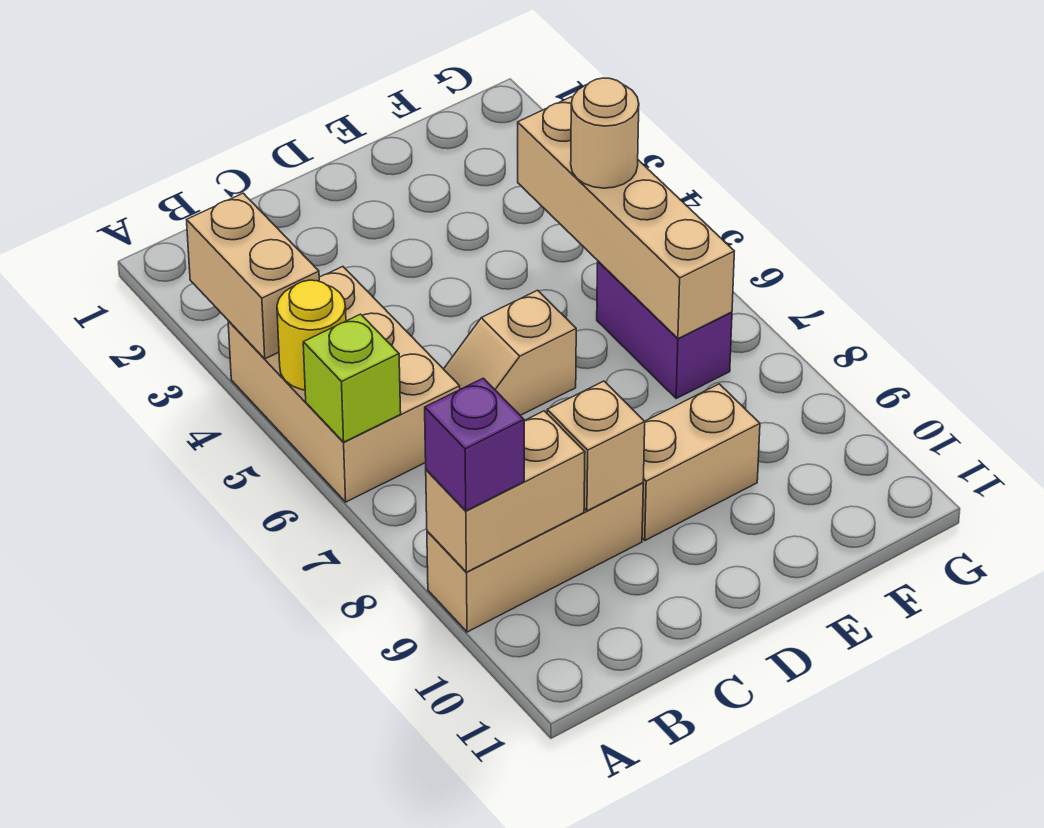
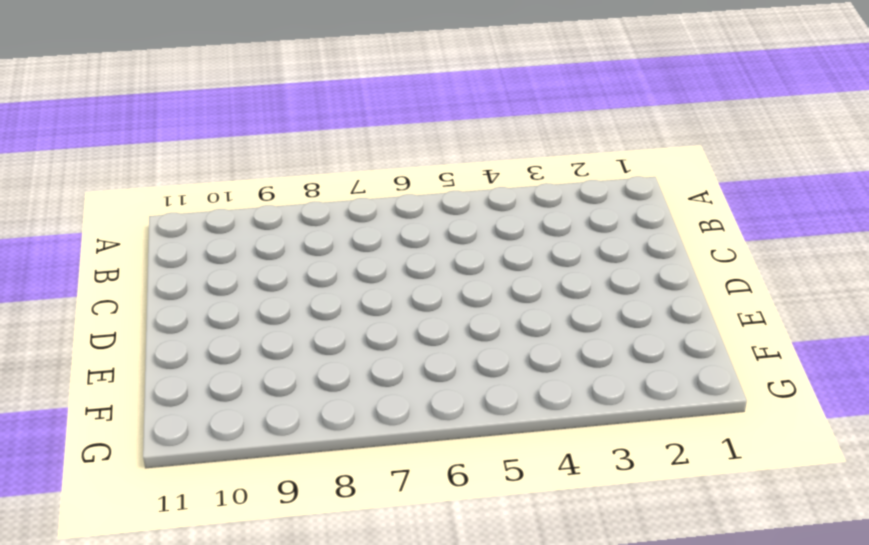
none -> tan brick A4:B6 level 1
none -> tan brick A9:C9 level 1
none -> tan slope C6:D6 level 1 top D

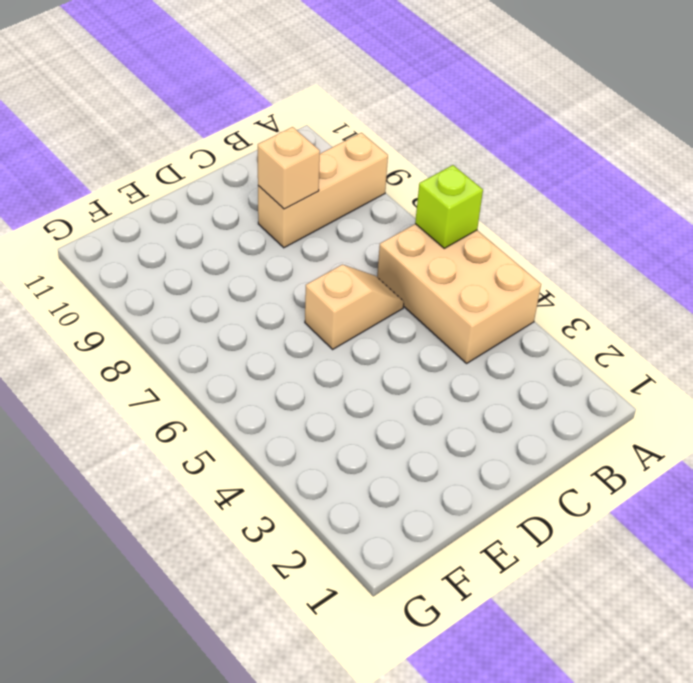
none -> tan brick D9:E9 level 1
none -> purple brick F6:F7 level 1
none -> tan brick A3:A4 level 2

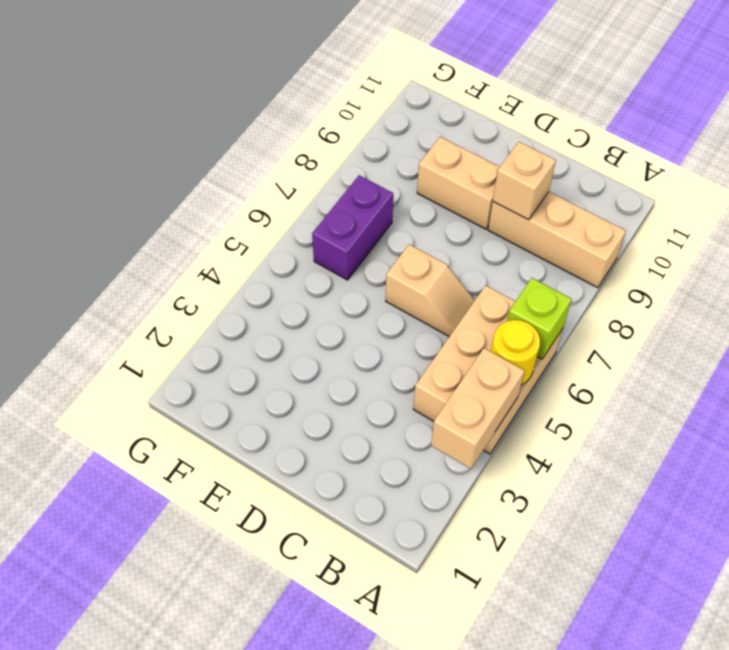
none -> tan brick A9:B9 level 2
none -> tan brick F4:F7 level 2
none -> purple brick A9 level 3

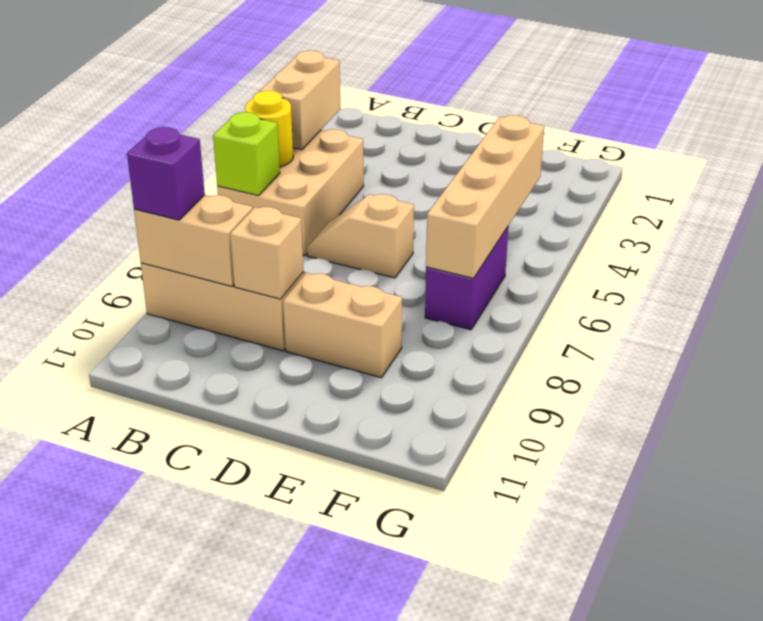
none -> tan round brick F5 level 3

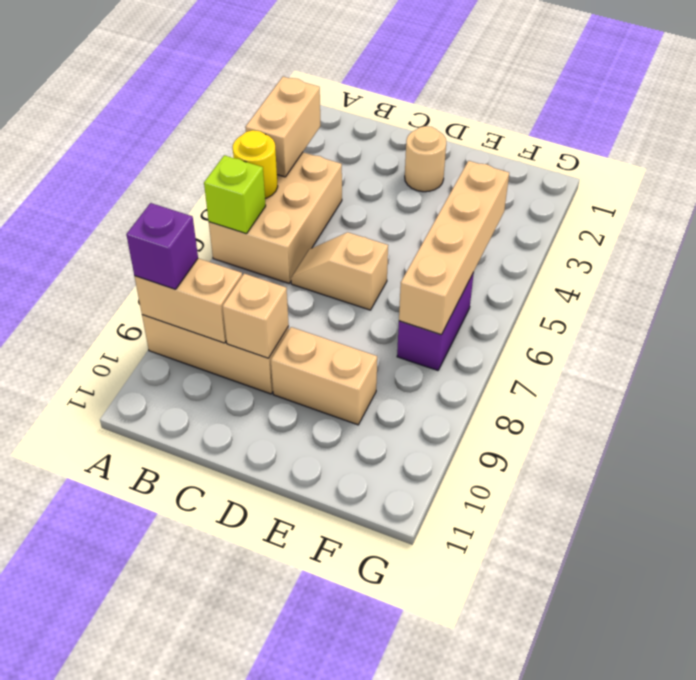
tan round brick D2 level 1 -> tan round brick F5 level 3

